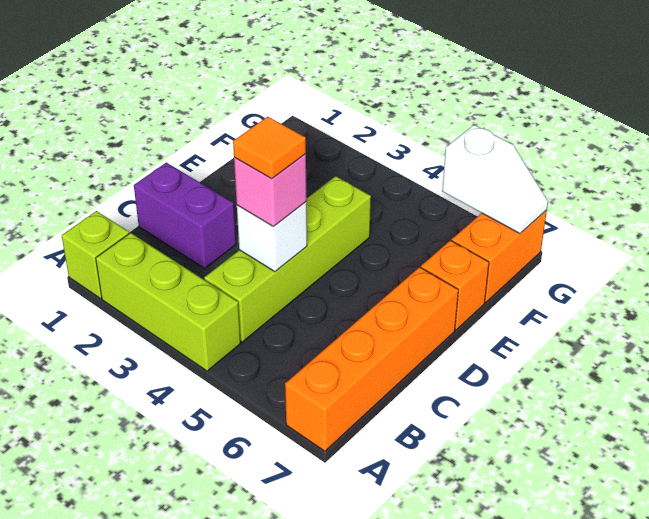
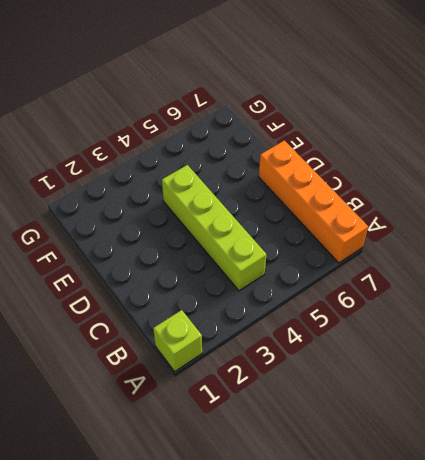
none -> lime brick A2:A4 level 1
none -> purple brick C1:C2 level 1

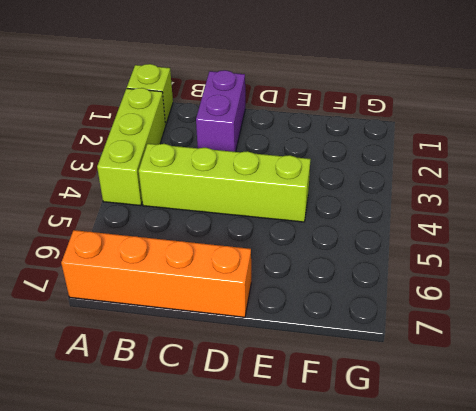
none -> orange brick E7 level 1
none -> orange brick F7:G7 level 1

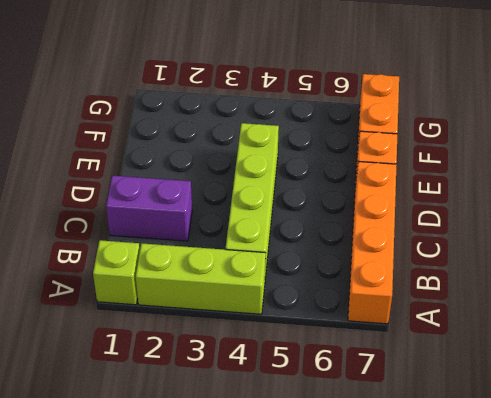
none -> white brick C4 level 2
none -> white slope G6:G7 level 2 top 6

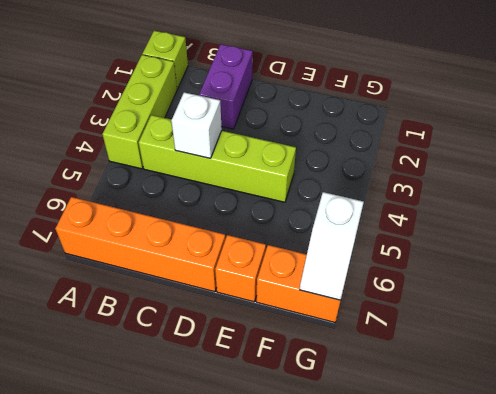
none -> pink brick C4 level 3
none -> orange tile C4 level 4

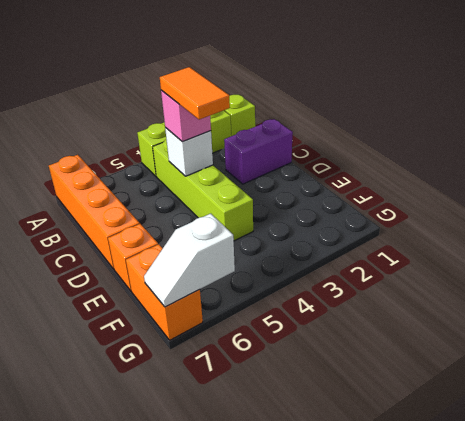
orange tile C4:D4 level 4 -> orange tile C4 level 4

